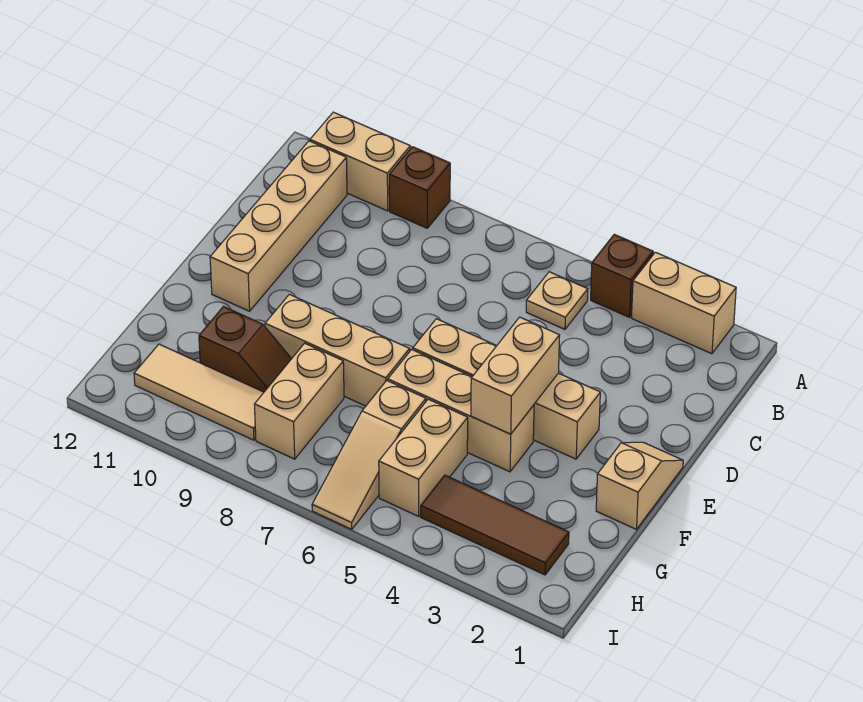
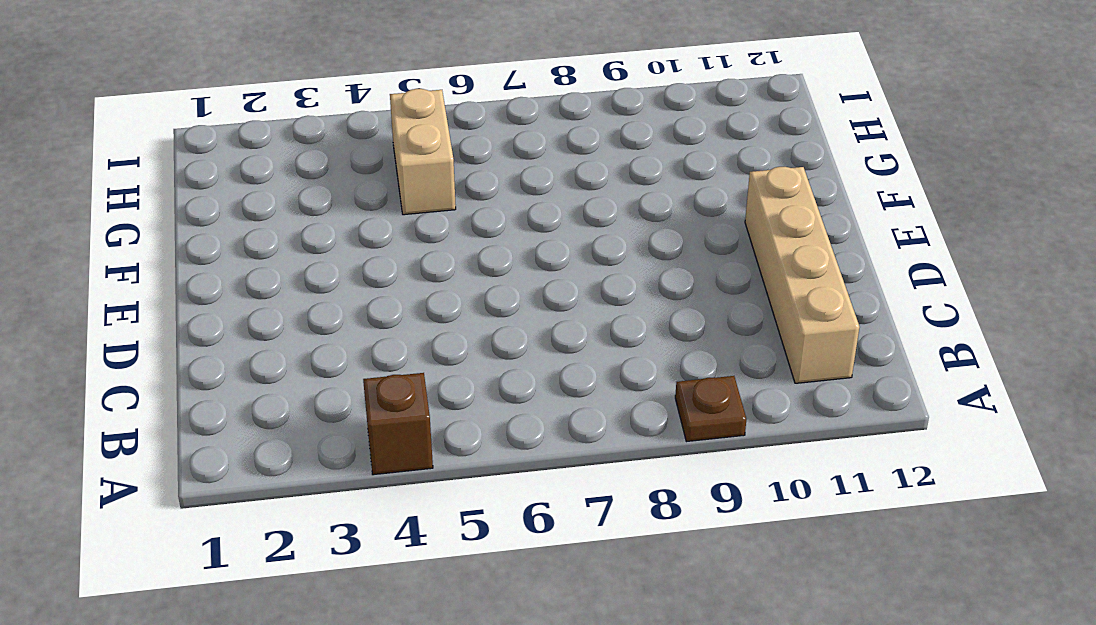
brown plate A9 level 1 -> brown brick A9 level 1
none -> tan brick A2:A3 level 1
none -> tan brick A10:A11 level 1
none -> tan plate B5 level 1

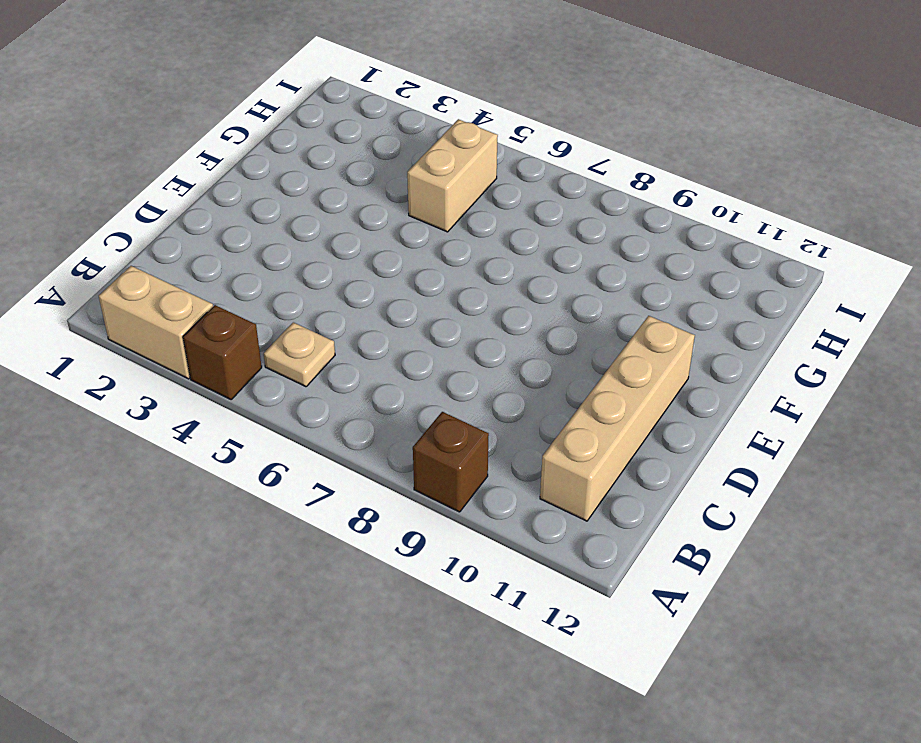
none -> tan brick A10:A11 level 1
none -> tan slope E1:F1 level 1 top F
none -> tan brick E3:E6 level 1

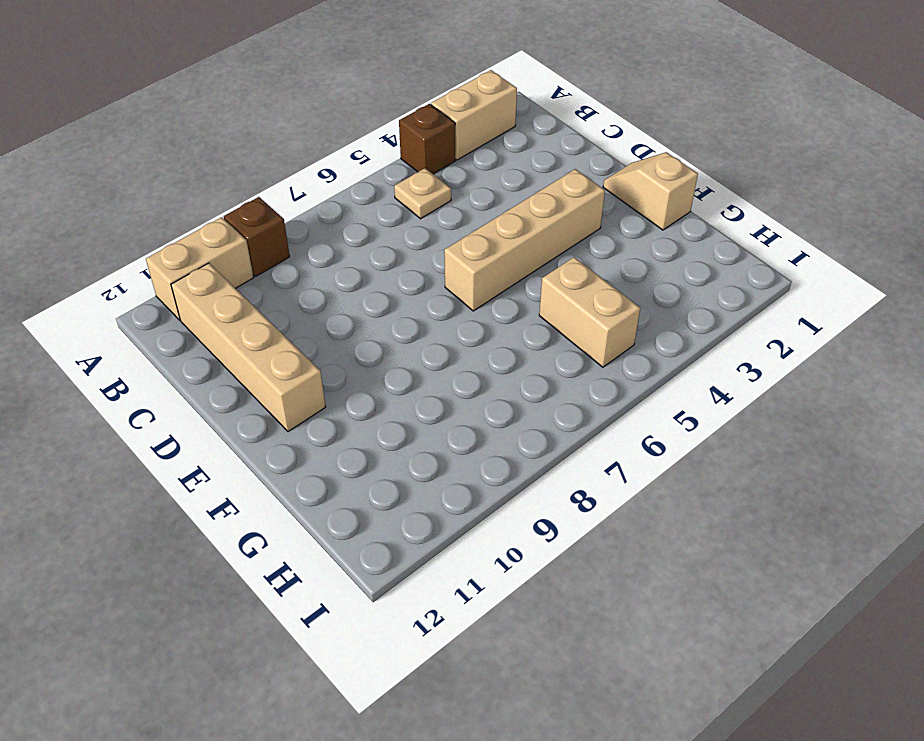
none -> tan brick F4:F6 level 1
none -> tan brick F7:F9 level 1
none -> tan slope G6:I6 level 1 top G

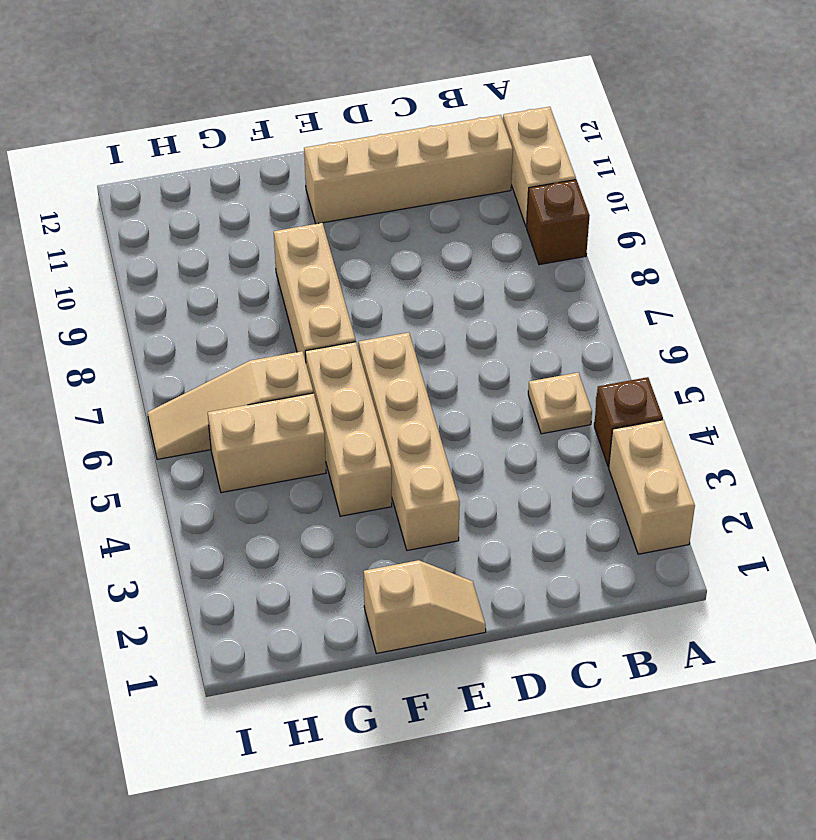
none -> tan brick G8:H8 level 1
none -> brown slope G9:G10 level 1 top 10
none -> brown tile H2:H4 level 1

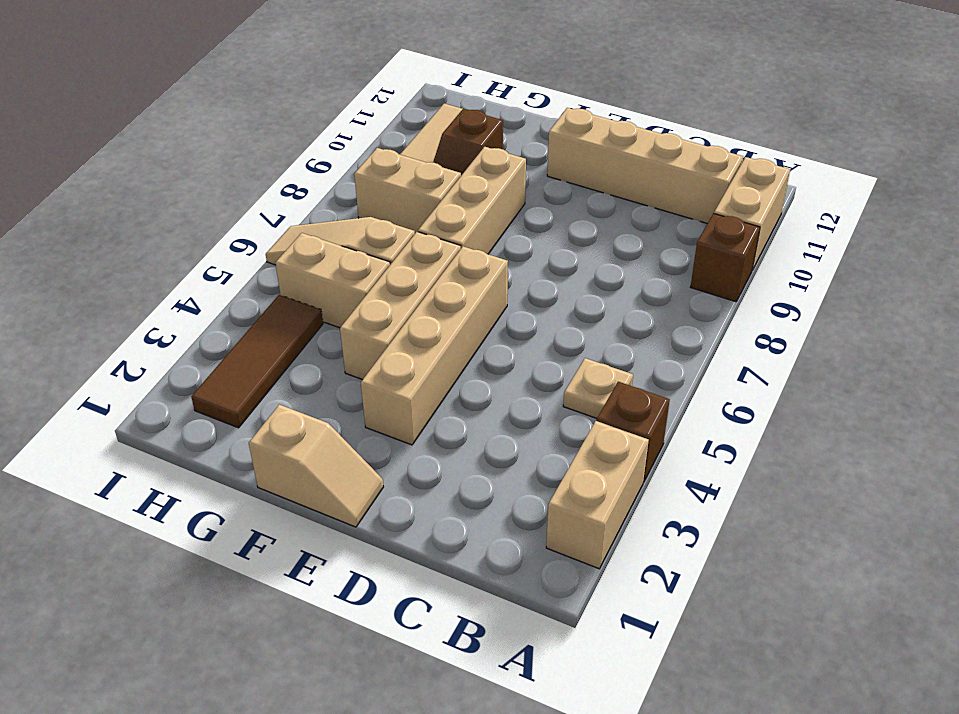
none -> tan brick E4:F4 level 2

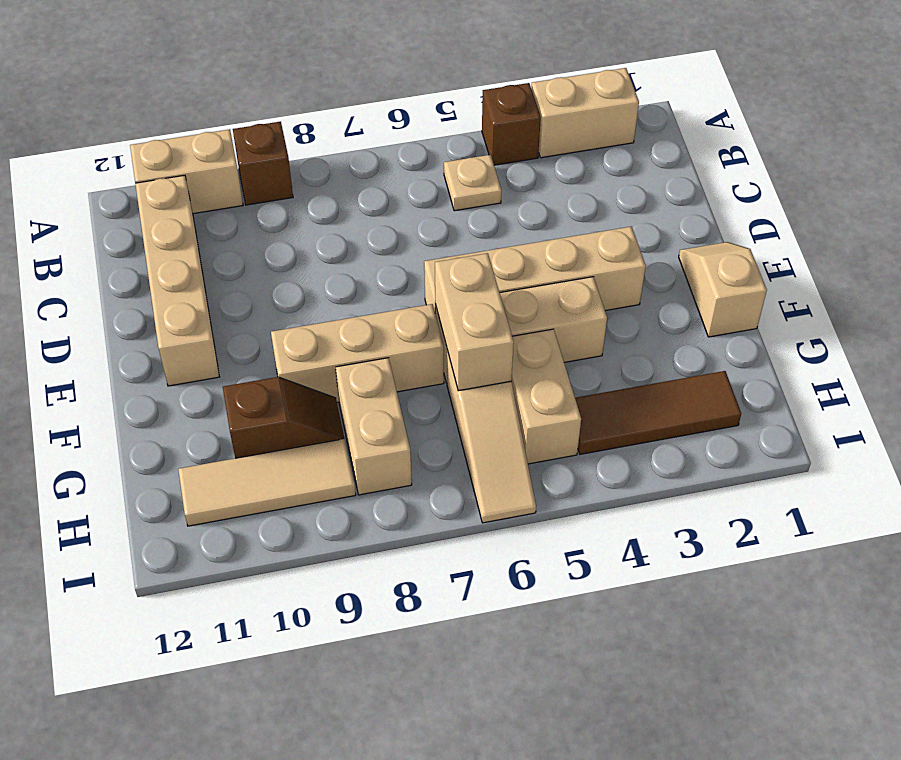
tan brick F6:G6 level 2 -> tan brick E4:F4 level 2

